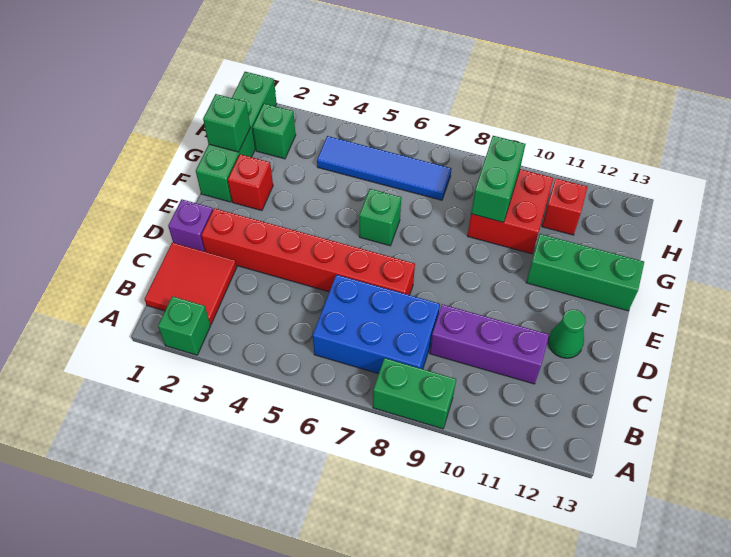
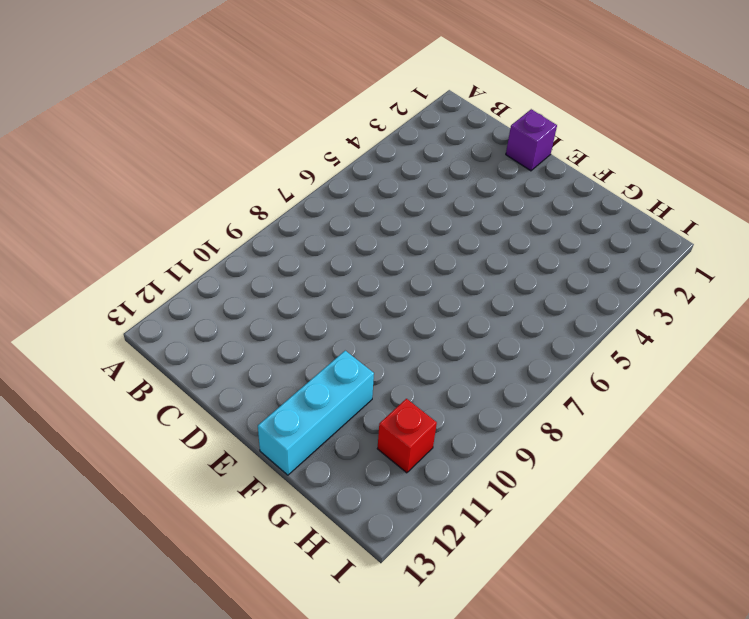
cyan brick F11:F13 level 1 -> green brick F11:F13 level 1
none -> green brick A2 level 1
none -> green brick A8:A9 level 1
none -> red tile B1:C2 level 1

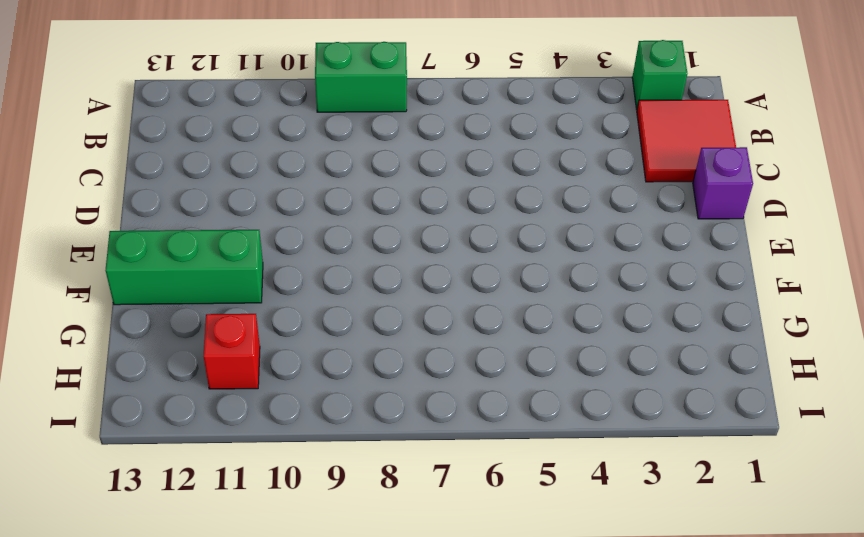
none -> blue brick B6:C8 level 1
none -> purple brick C9:C11 level 1
none -> red brick D2:D7 level 1

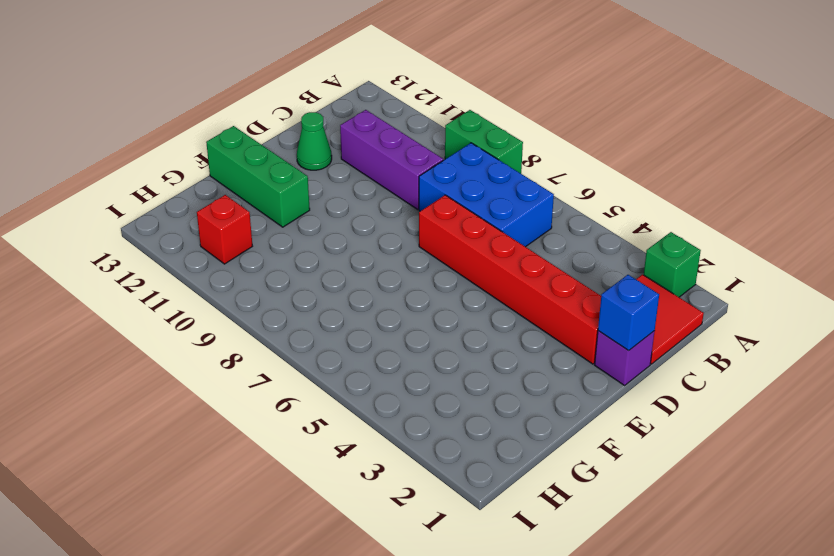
blue brick D1 level 2 -> none
none -> green brick F1:I1 level 1
none -> red brick F2 level 1
none -> green brick F6 level 1

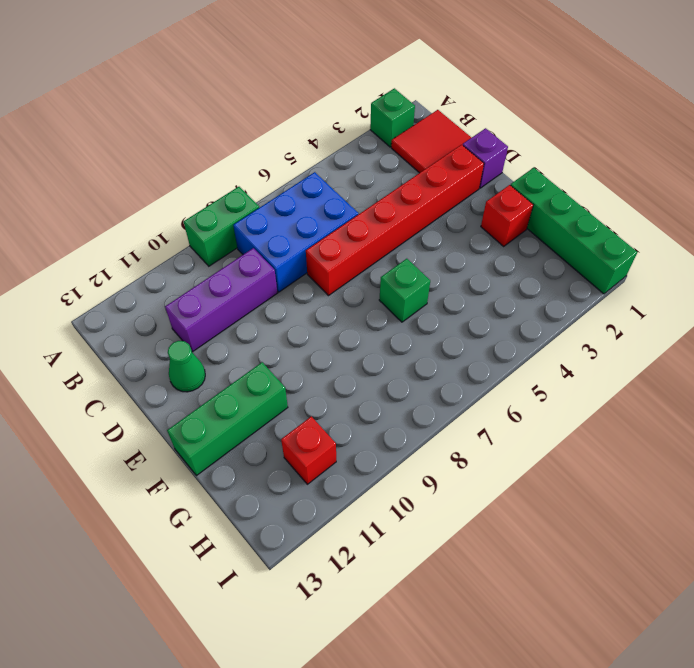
none -> red brick G9:H10 level 1
none -> green brick H2 level 1
none -> blue tile H4:H7 level 1

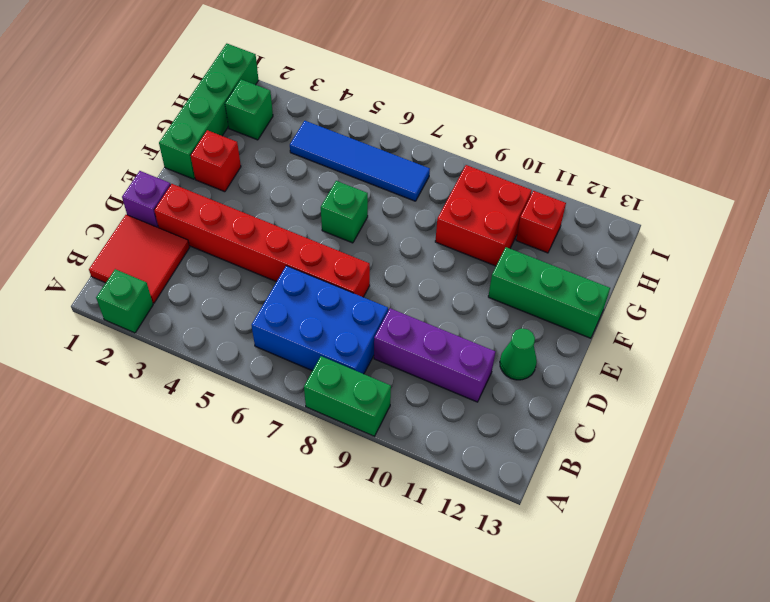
none -> green brick G1 level 2
none -> green brick G9:H9 level 2

